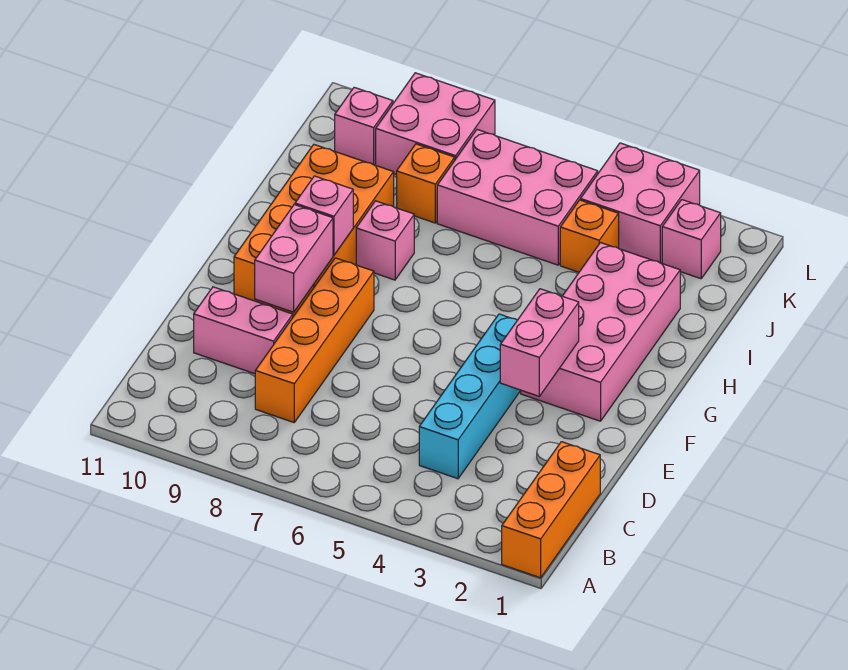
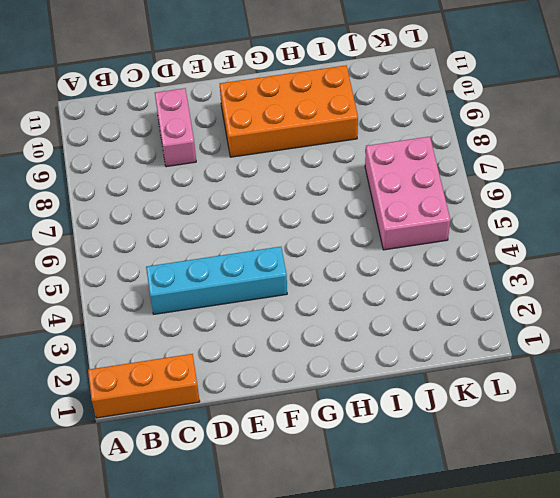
none -> orange brick C8:F8 level 1
none -> pink brick F2:I3 level 1
none -> pink brick H8 level 1

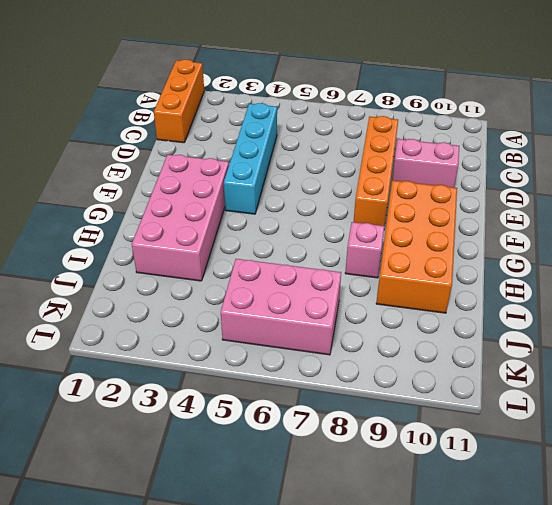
none -> orange brick J4 level 1
none -> orange brick J8 level 1
none -> pink brick K2 level 1

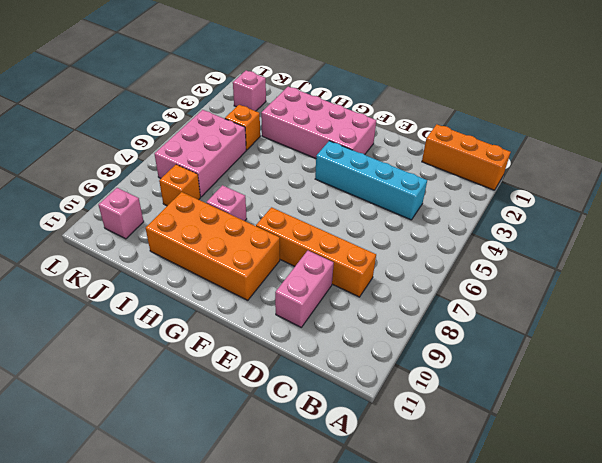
none -> pink brick K3:L4 level 1
none -> pink brick K8:L9 level 1
none -> pink brick E3:F3 level 2

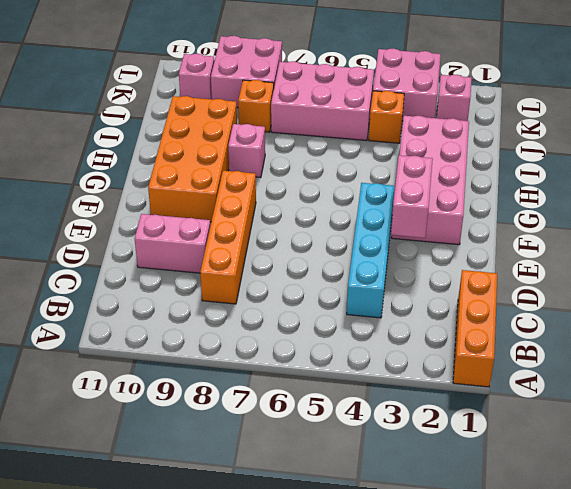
none -> pink brick E9:F9 level 2
none -> pink brick G9 level 2

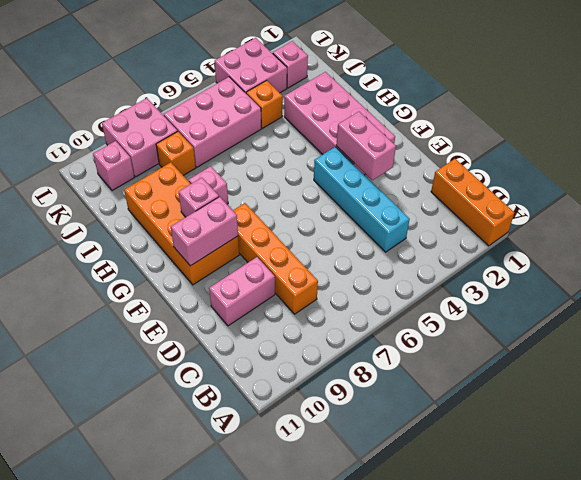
pink brick F9:F10 level 2 -> pink brick E9:F9 level 2

